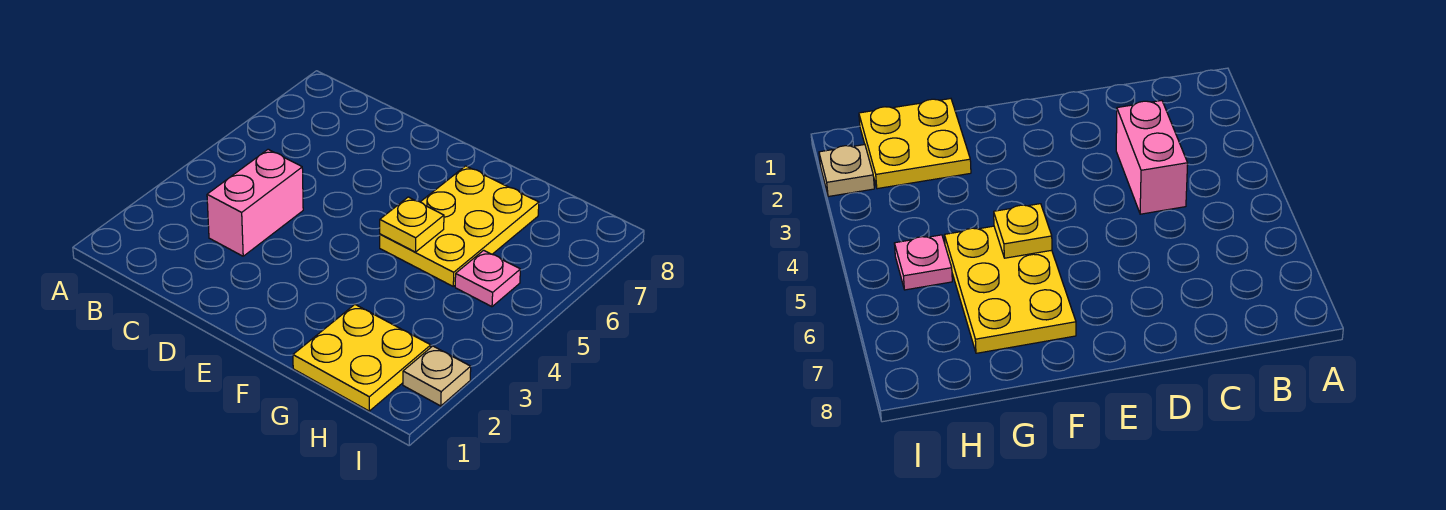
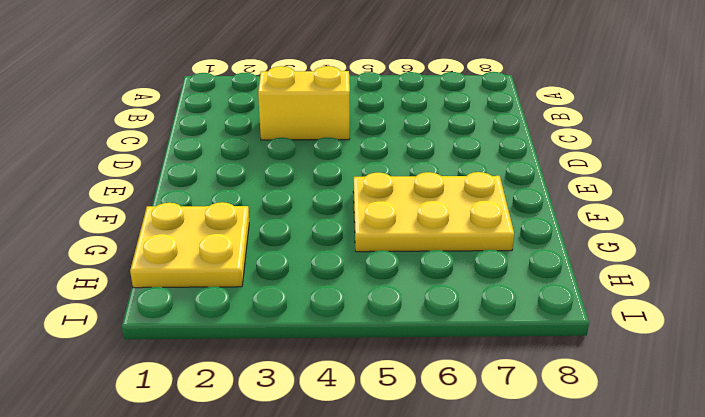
yellow brick C3:C4 level 1 -> pink brick C3:C4 level 1
none -> pink plate H5 level 1
none -> tan plate I2 level 1

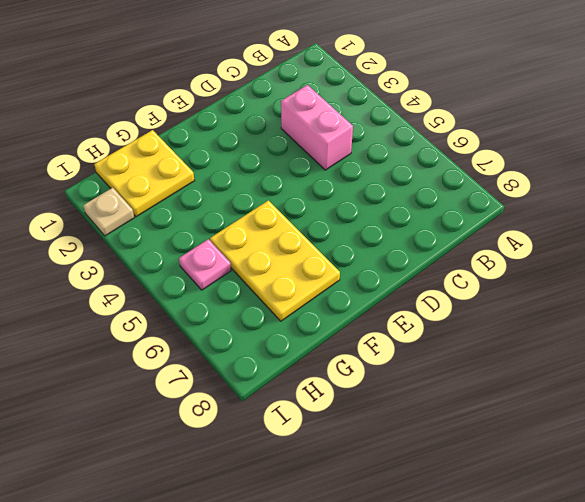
none -> yellow plate F5 level 2

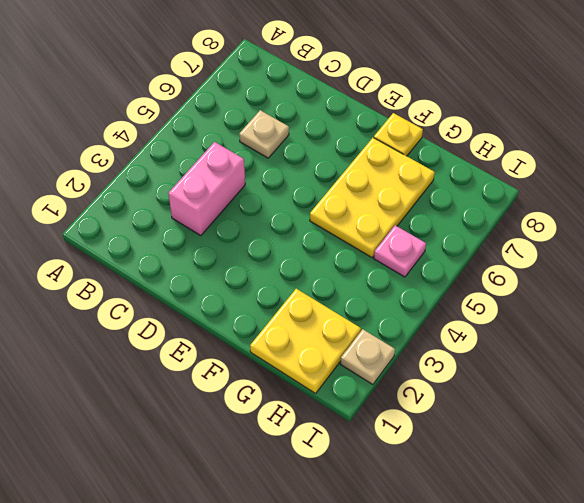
tan plate C6 level 1 -> none
yellow plate F8 level 1 -> yellow plate F5 level 2

